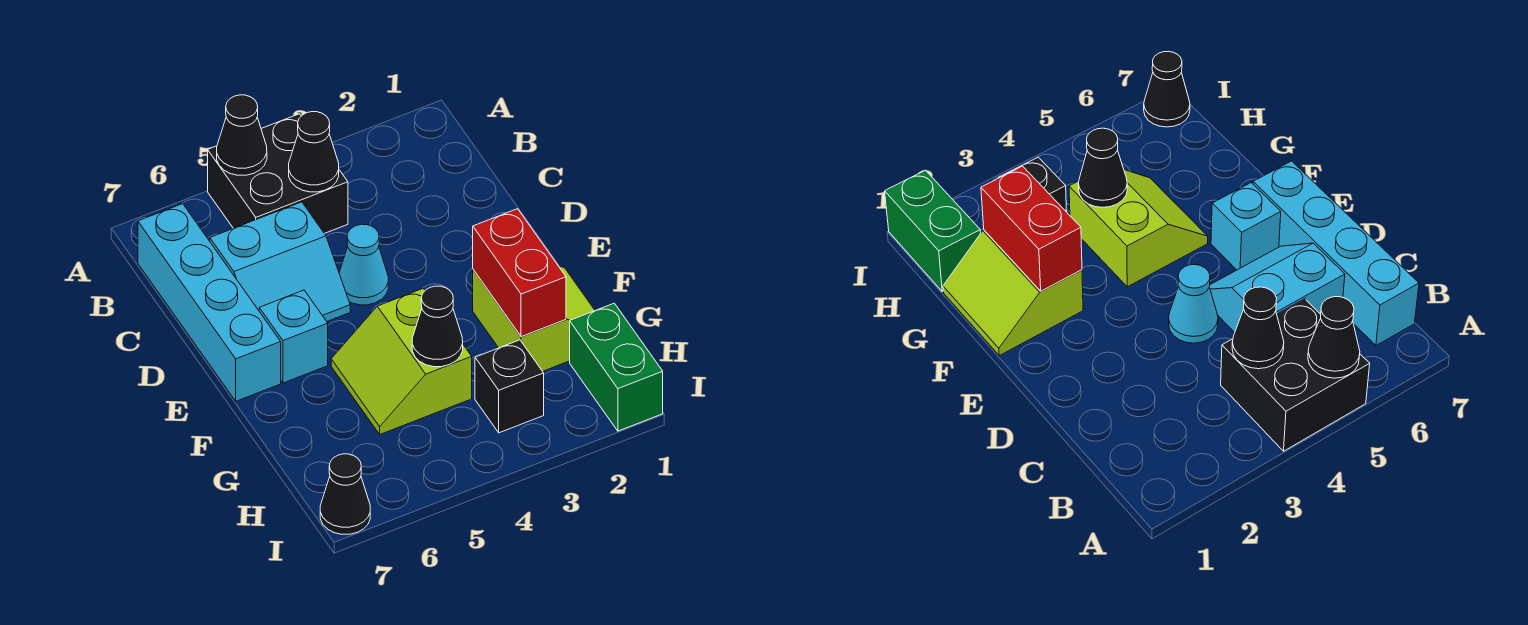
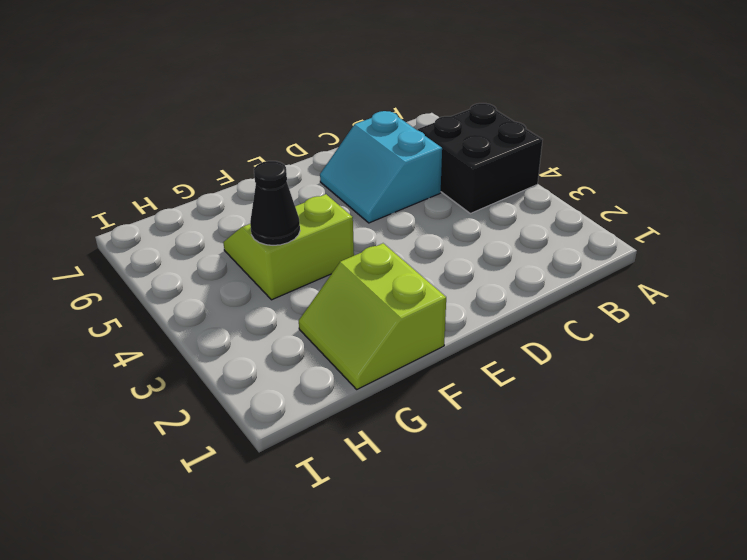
lime slope F1:G2 level 1 top F -> lime slope F1:G2 level 1 top 2
none -> cyan brick B7:E7 level 1
none -> cyan cone D4 level 1
none -> cyan brick E6 level 1

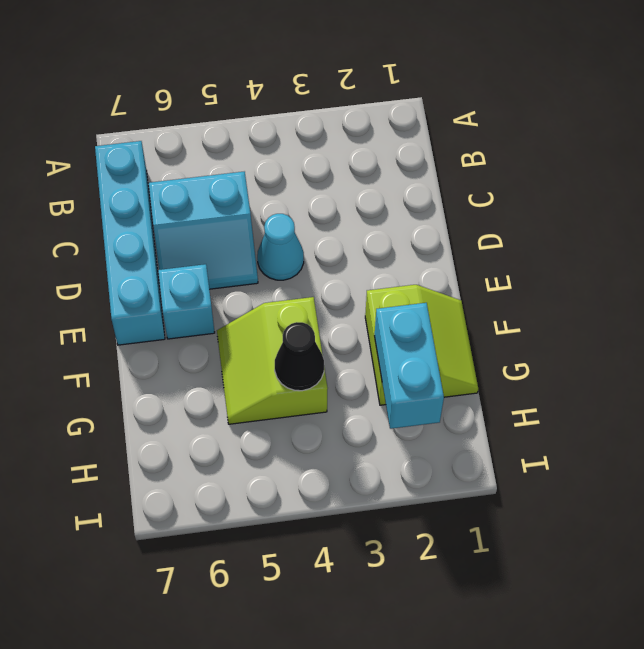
cyan brick G2:H2 level 2 -> red brick F2:G2 level 2
none -> black brick A4:B5 level 1
none -> green brick H1:I1 level 1
none -> black brick H3 level 1

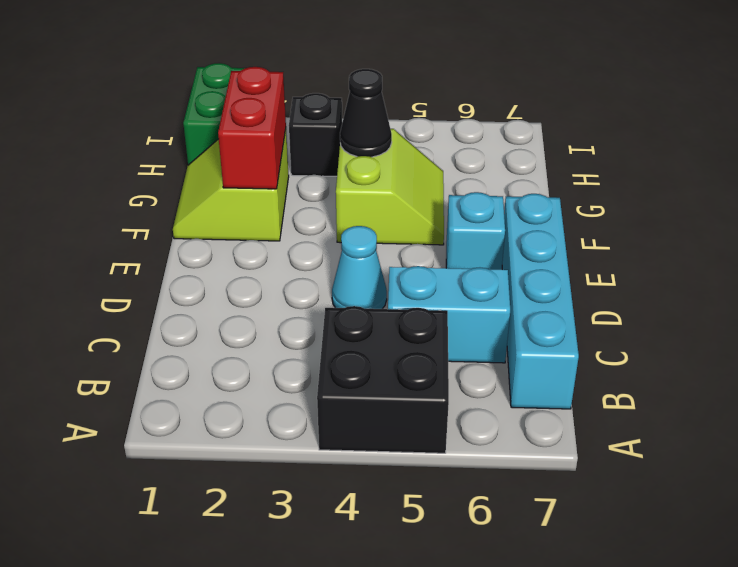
none -> black cone I7 level 1
none -> black cone A5 level 2
none -> black cone B4 level 2

